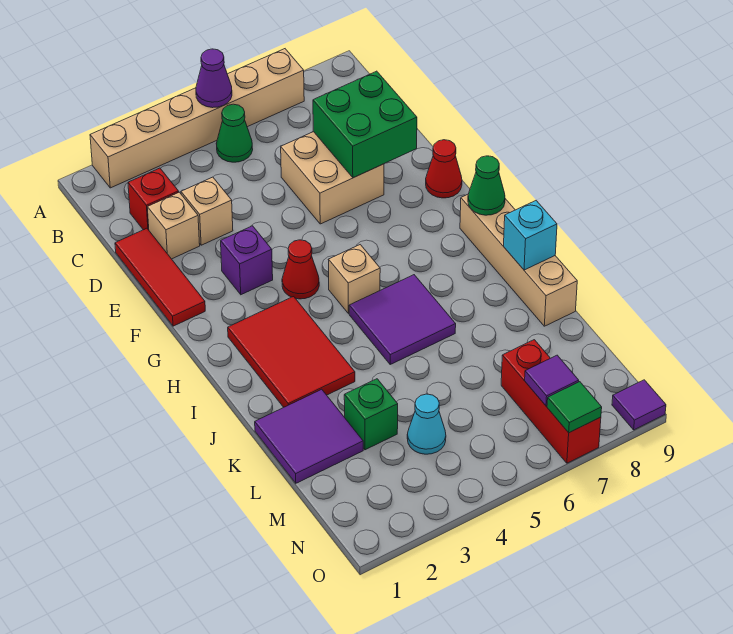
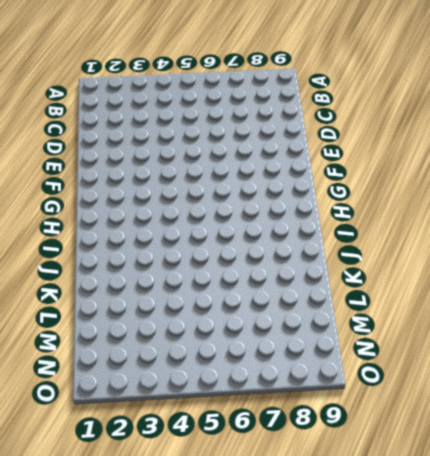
none -> tan brick A2:A7 level 1
none -> green cone B5 level 1
none -> red brick C2 level 1

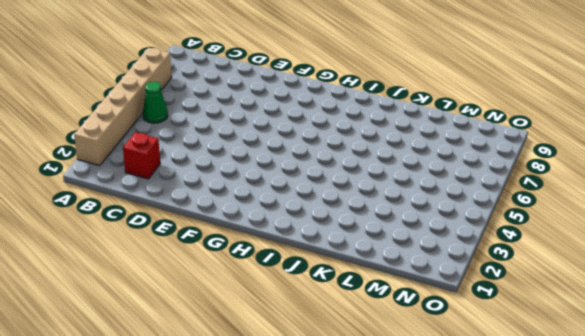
none -> red tile D1:F1 level 1
none -> tan brick D2 level 1
none -> tan brick D3 level 1

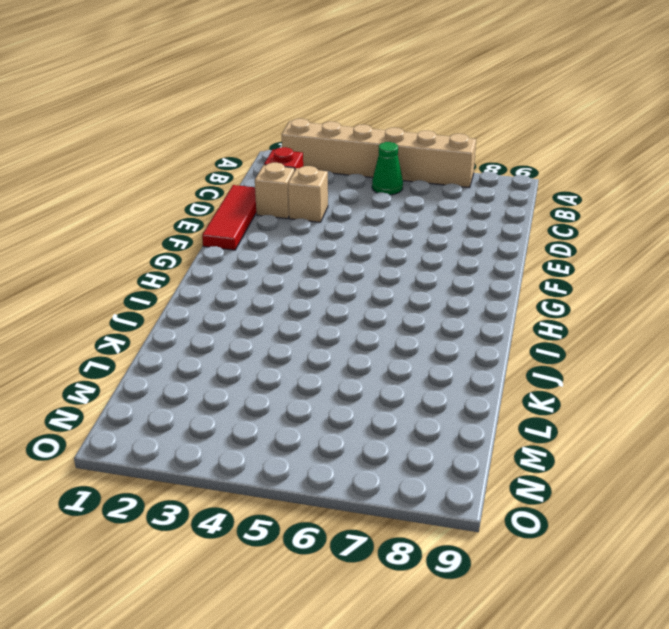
none -> tan brick D6:E7 level 1
none -> purple brick F3 level 1
none -> red cone F9 level 1

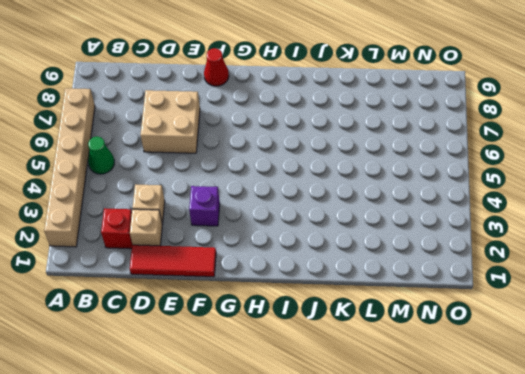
none -> red cone G4 level 1
none -> red tile H2:J3 level 1
none -> tan brick H5 level 1

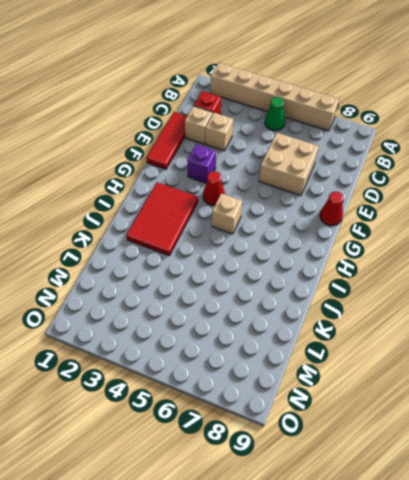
none -> tan brick H9:K9 level 1
none -> purple tile I5:J6 level 1
none -> purple tile K1:L2 level 1

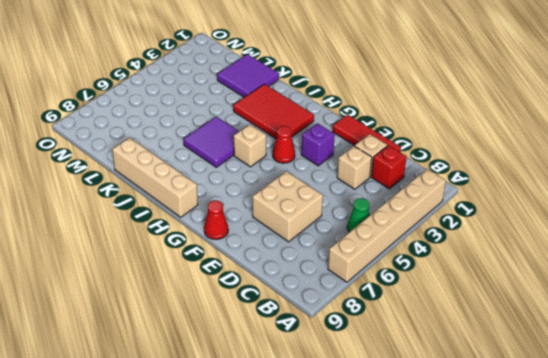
none -> green brick L3 level 1
none -> cyan cone M4 level 1
none -> red brick M7:O7 level 1

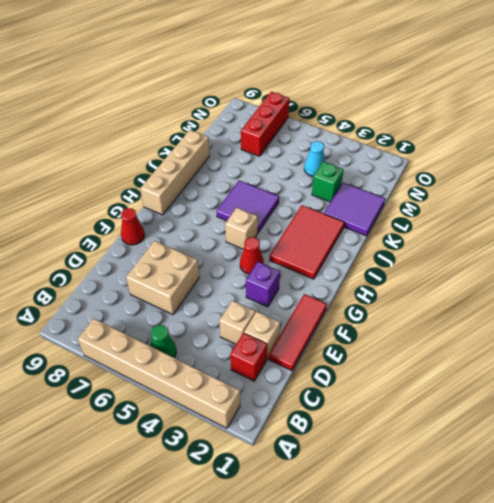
none -> purple tile O9 level 1
none -> purple cone A5 level 2
none -> green brick D7:E8 level 2

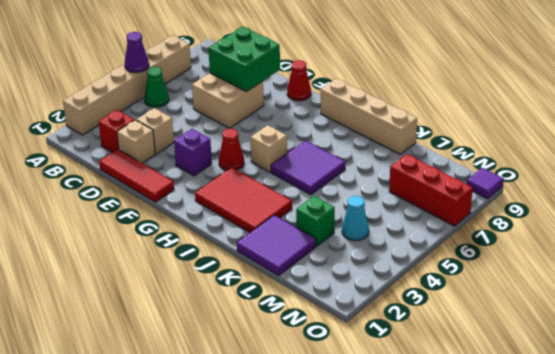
none -> green cone H9 level 2
none -> cyan brick J9 level 2
none -> purple tile N7 level 2

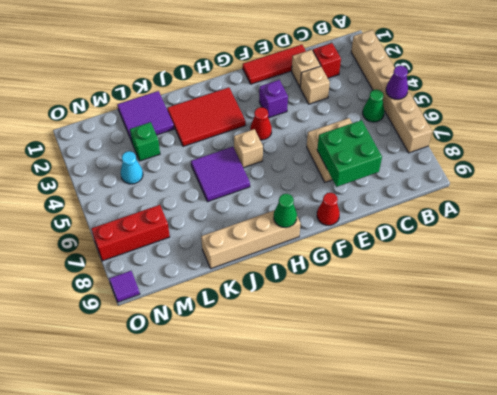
none -> cyan brick J9 level 2
none -> purple tile N7 level 2
none -> green tile O7 level 2

